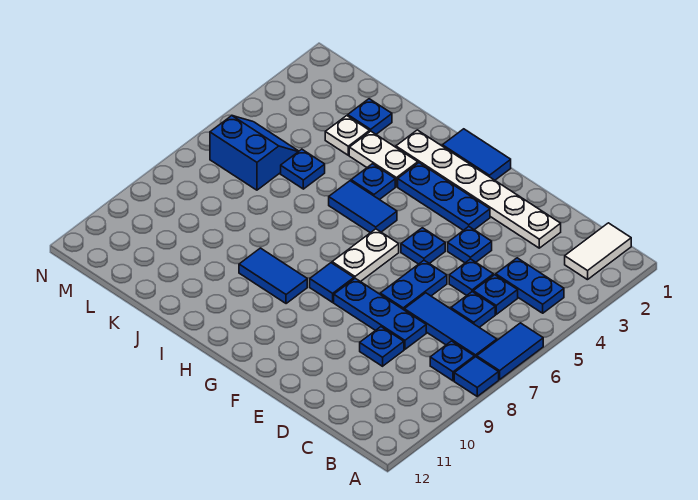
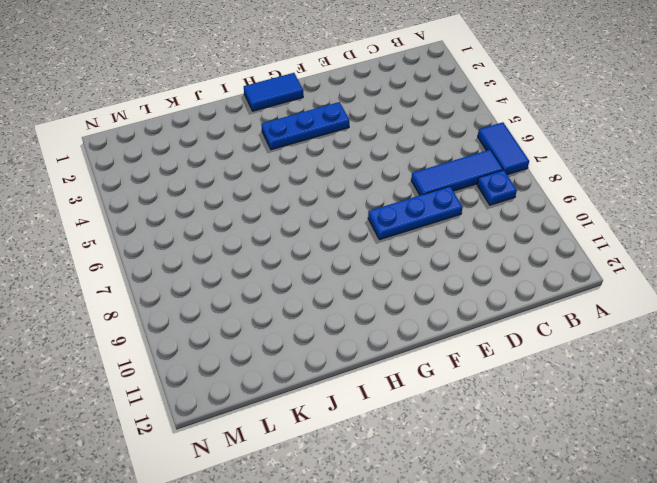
none -> blue tile A8 level 1
none -> white tile B1:B2 level 1
none -> blue plate B4:C4 level 1

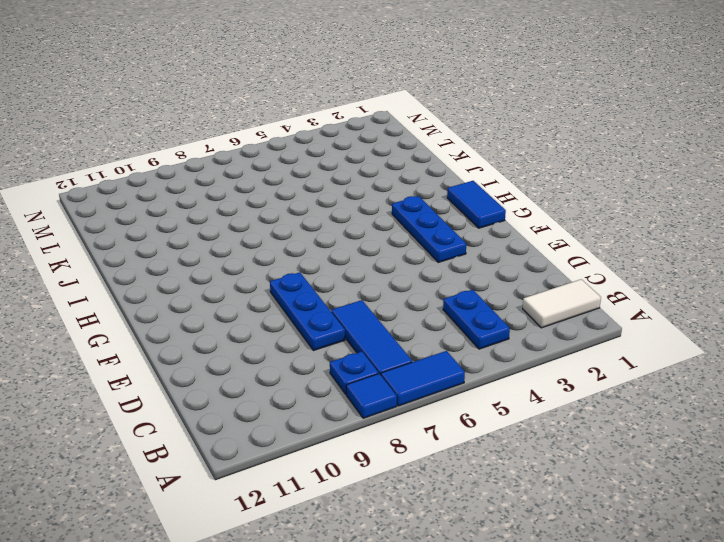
none -> blue plate C5 level 1
none -> blue plate C6 level 1
none -> white plate D2:I2 level 1

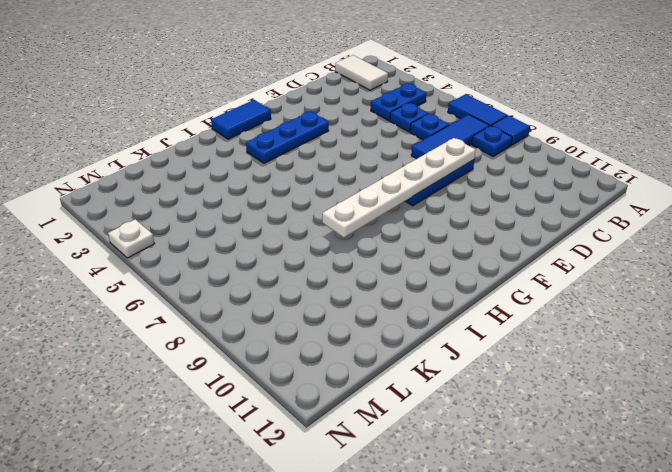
white plate D8:I8 level 2 -> white plate D2:I2 level 1
white plate N4 level 1 -> white plate K3 level 1
none -> blue plate D5 level 1
none -> blue plate D9 level 1
none -> blue plate E4 level 1

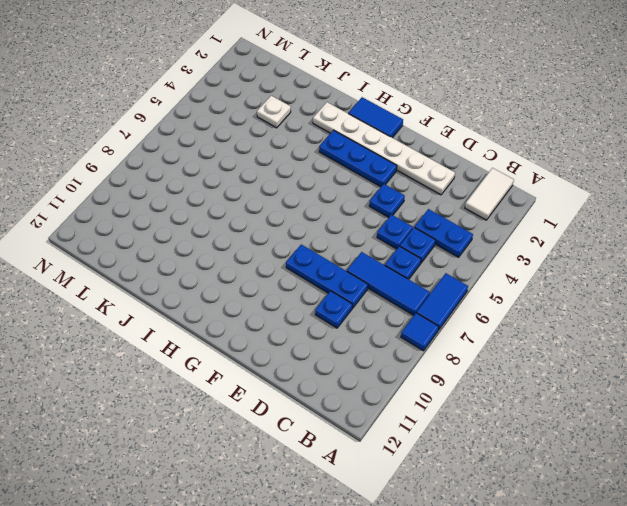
none -> blue plate B8 level 1
none -> blue plate E6:E7 level 1
none -> blue plate F5 level 1

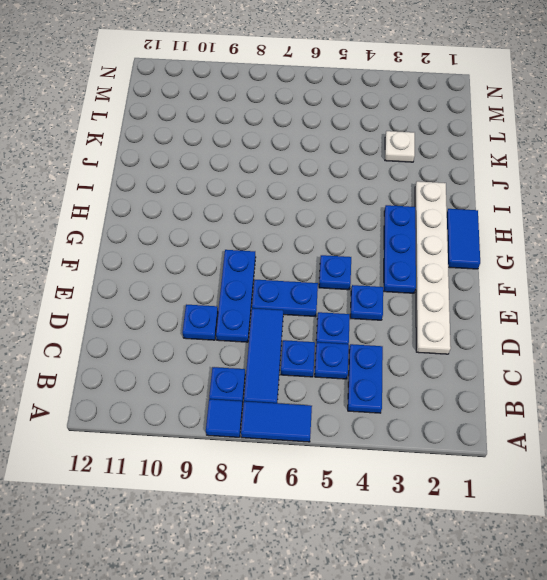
none -> white tile B1:B2 level 1
none -> white plate G6:G7 level 1
none -> blue tile G8 level 1

